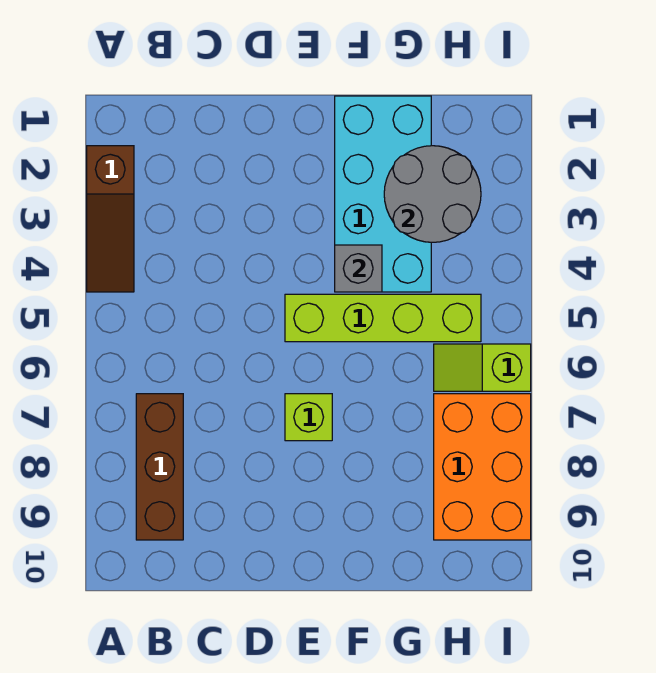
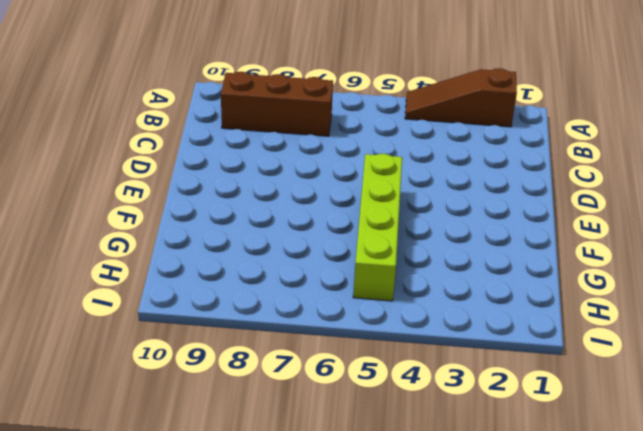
none -> lime brick E7 level 1
none -> cyan brick F1:G4 level 1

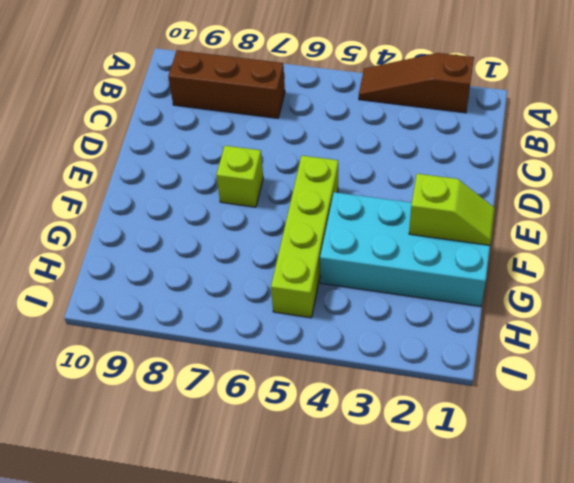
lime slope F1:F2 level 2 top 2 -> lime slope H6:I6 level 1 top I
none -> orange brick H7:I9 level 1
none -> grey brick F4 level 2

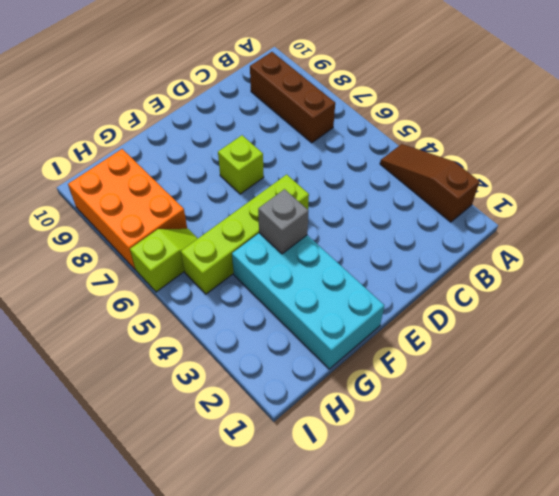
none -> grey round brick G2:H3 level 2

